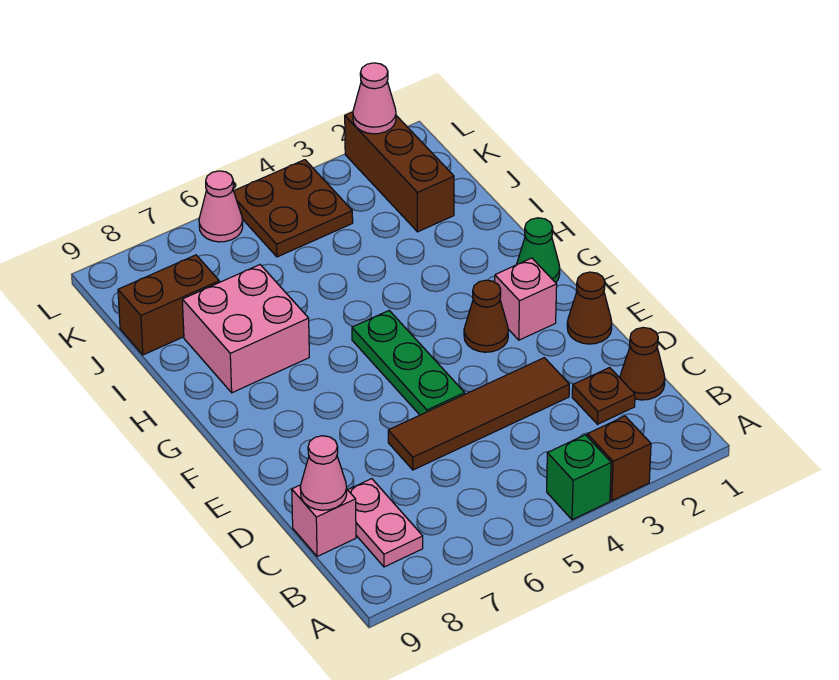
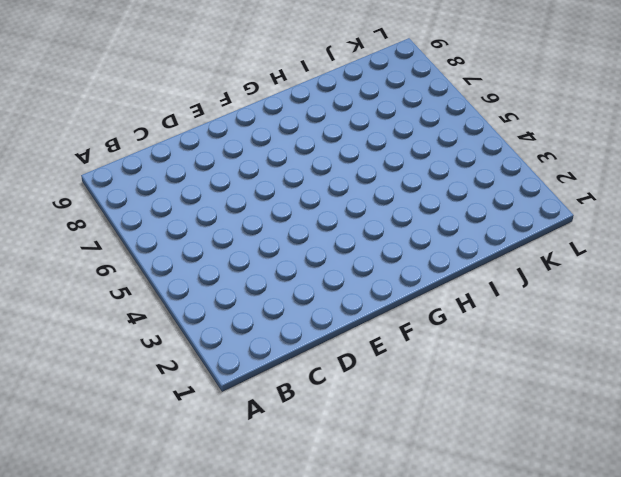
none -> brown brick A3 level 1
none -> green brick A4 level 1
none -> pink plate B8:C8 level 1

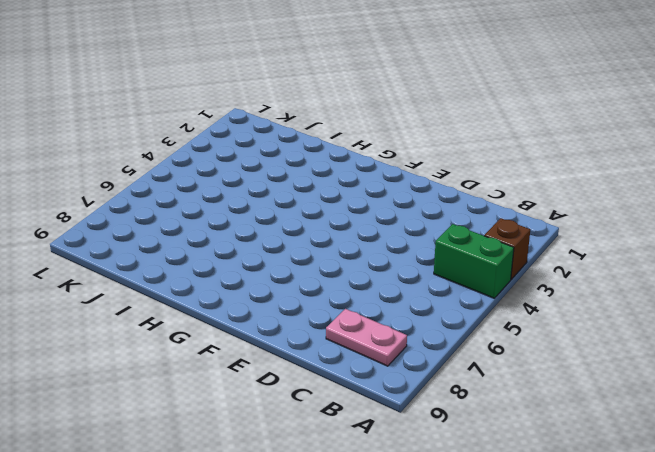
green brick A4:B4 level 1 -> green brick A4 level 1
none -> brown cone C1 level 1
none -> brown plate C2 level 1
none -> pink brick C9 level 1

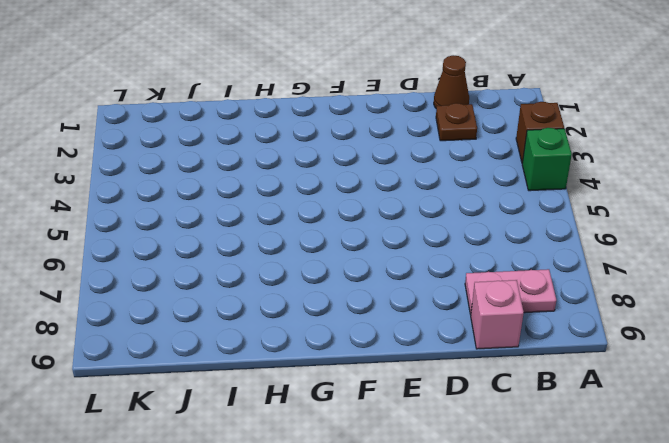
none -> brown tile D3:D6 level 1
none -> brown cone E1 level 1
none -> green plate E5:G5 level 1

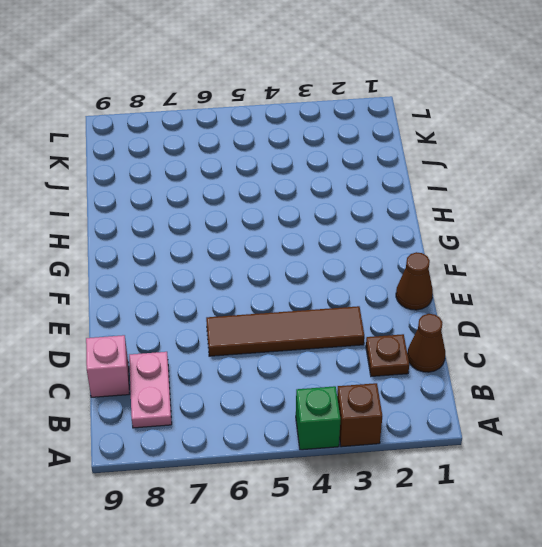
none -> green plate E5:G5 level 1
none -> pink brick F2 level 1
none -> brown cone F3 level 1

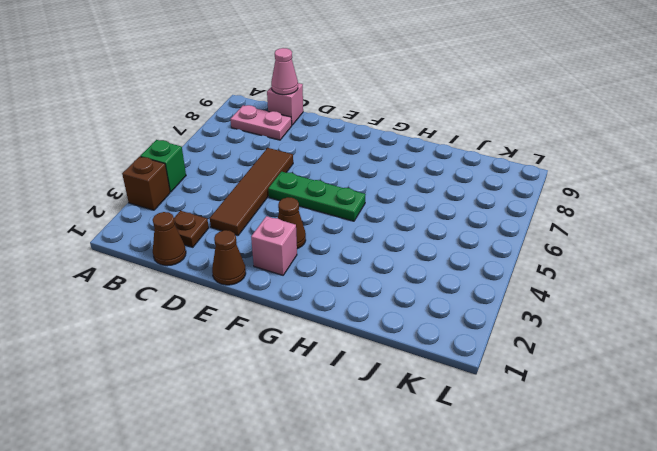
none -> green cone G1 level 1
none -> pink brick H7:I8 level 1
none -> brown brick J2:L2 level 1

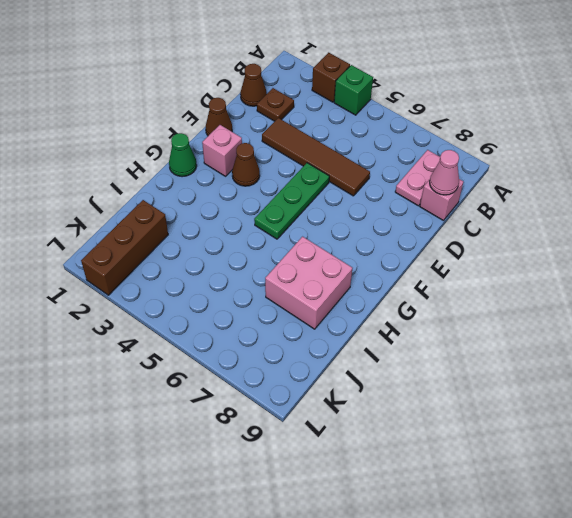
none -> brown brick J8:J9 level 1
none -> brown plate K4:L5 level 1
none -> pink cone L6 level 1

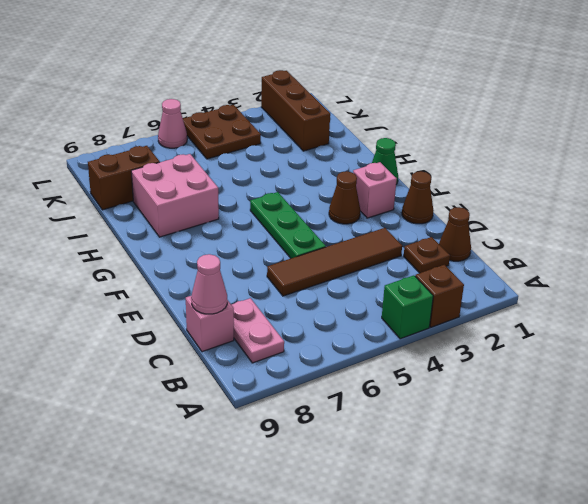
none -> pink cone L2 level 2

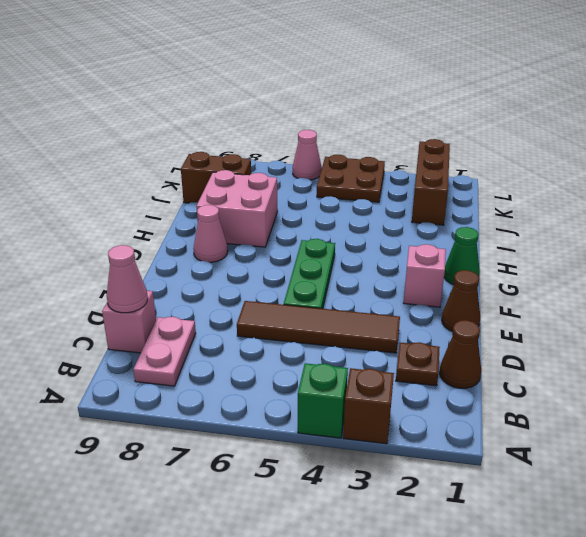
pink cone G8 level 1 -> pink cone L2 level 2
none -> brown cone F3 level 1

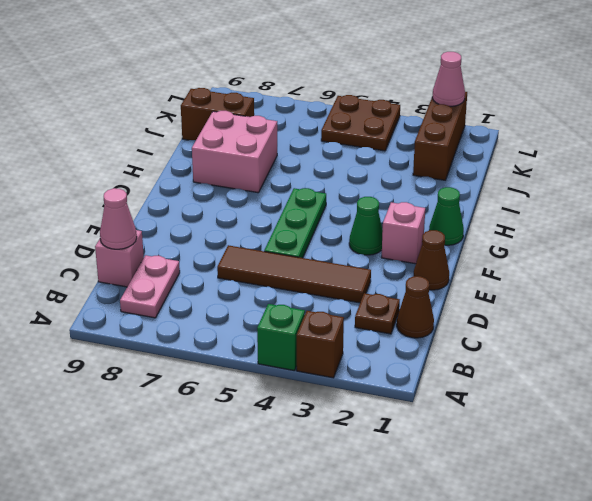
green cone F3 level 1 -> brown cone F3 level 1
none -> pink cone L6 level 1

